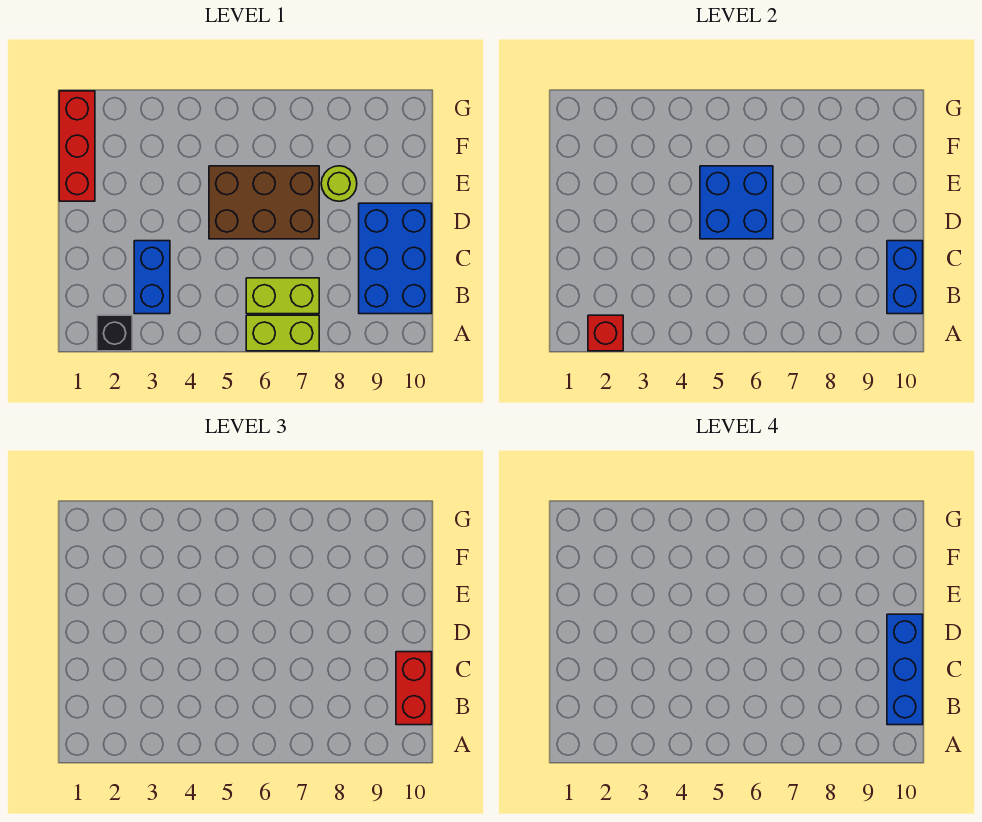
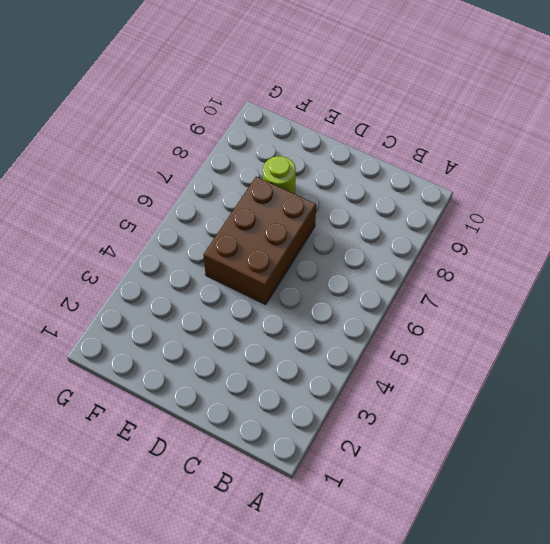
none -> black brick A2 level 1
none -> lime brick A6:A7 level 1
none -> blue brick B3:C3 level 1

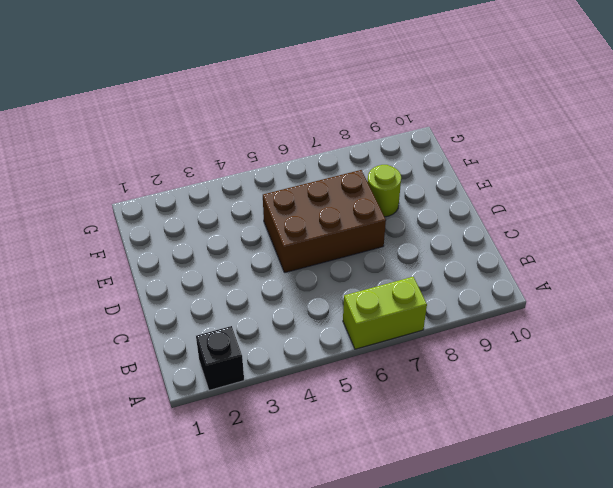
none -> blue brick B3:C3 level 1
none -> lime brick B6:B7 level 1
none -> blue brick B9:D10 level 1

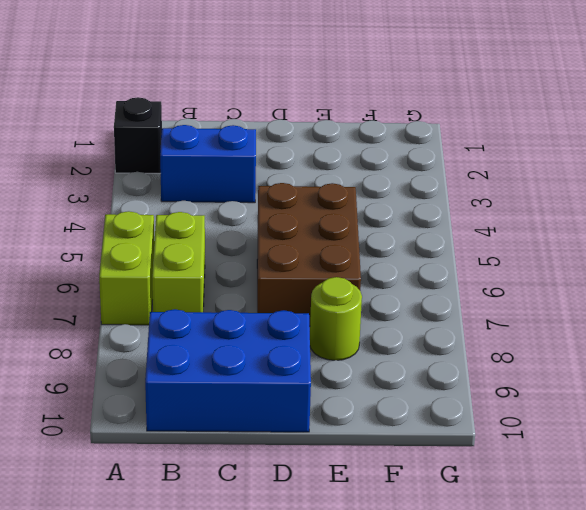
none -> red brick E1:G1 level 1
none -> red brick A2 level 2
none -> blue brick B10:C10 level 2

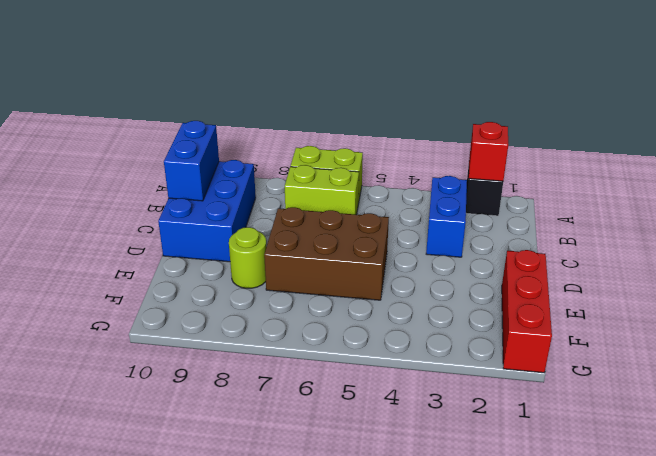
none -> blue brick D5:E6 level 2
none -> red brick B10:C10 level 3
none -> blue brick B10:D10 level 4

